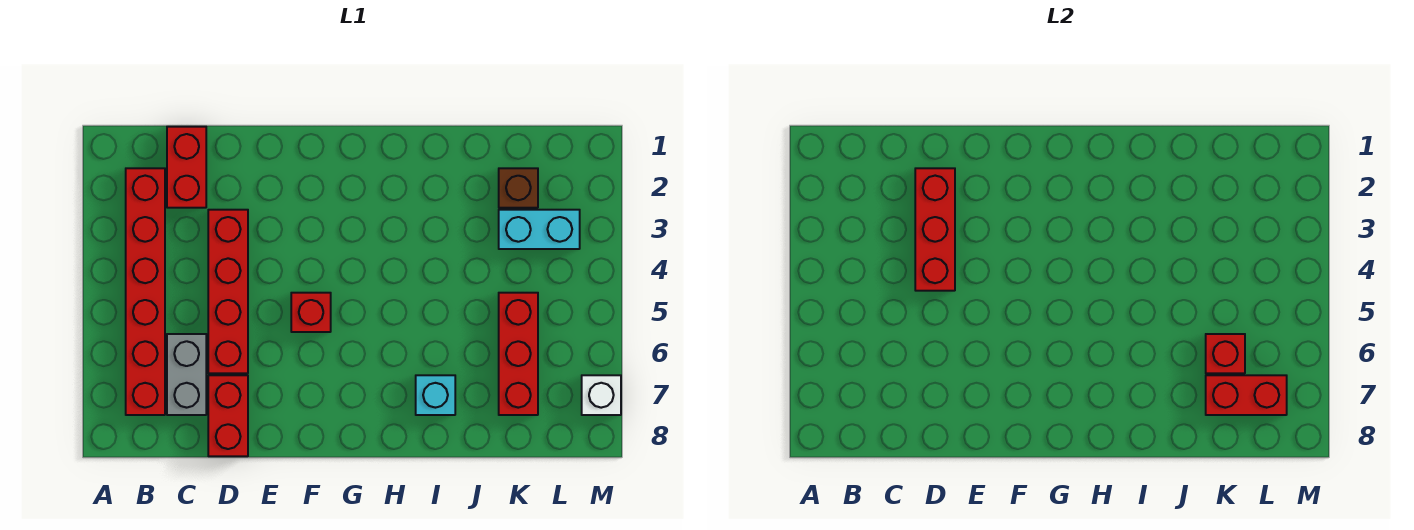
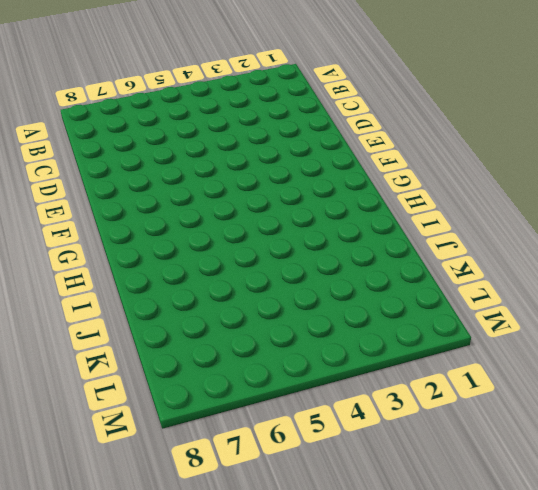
none -> red brick B2:B7 level 1
none -> red brick C1:C2 level 1
none -> grey brick C6:C7 level 1

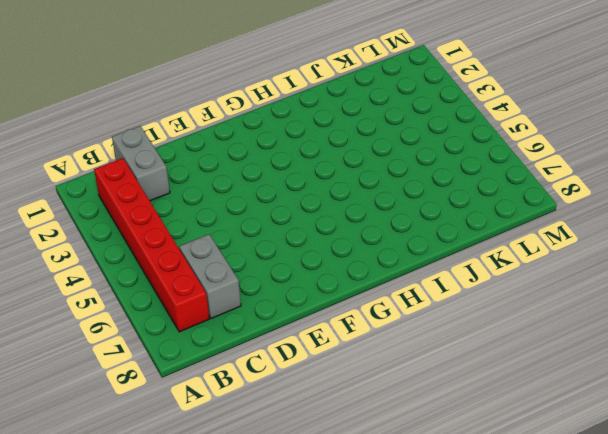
grey brick C1:C2 level 1 -> red brick C1:C2 level 1
none -> red brick D3:D6 level 1
none -> red brick D7:D8 level 1
none -> red brick F5 level 1

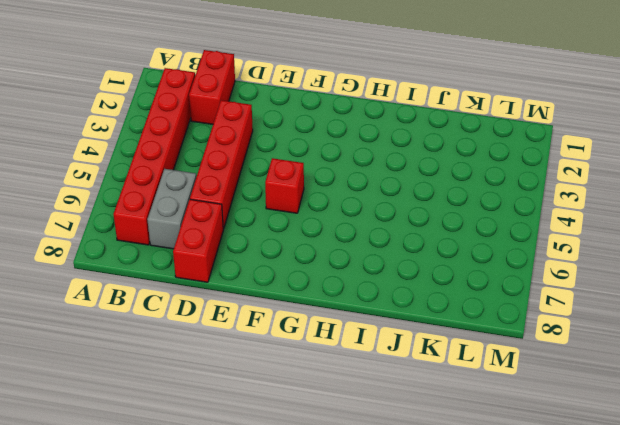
none -> cyan brick I7 level 1
none -> brown brick K2 level 1
none -> cyan brick K3:L3 level 1

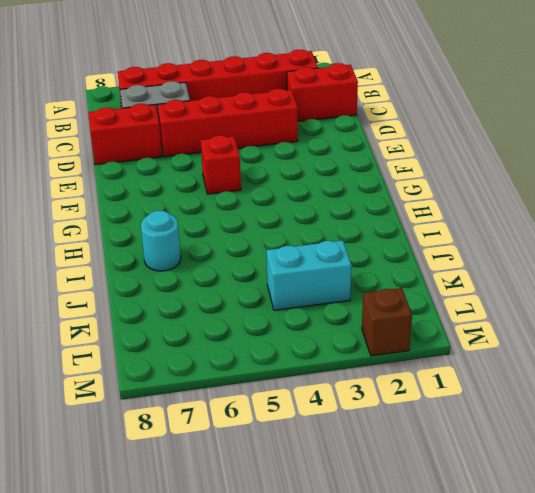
cyan round brick I7 level 1 -> cyan brick I7 level 1
cyan brick K3:K4 level 1 -> cyan brick K3:L3 level 1
brown brick M2 level 1 -> brown brick K2 level 1
none -> red brick K5:K7 level 1
none -> white brick M7 level 1
none -> red brick D2:D4 level 2

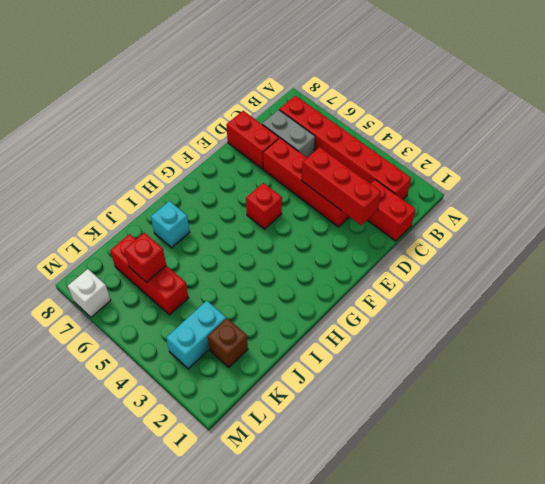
none -> red brick K7:L7 level 2

